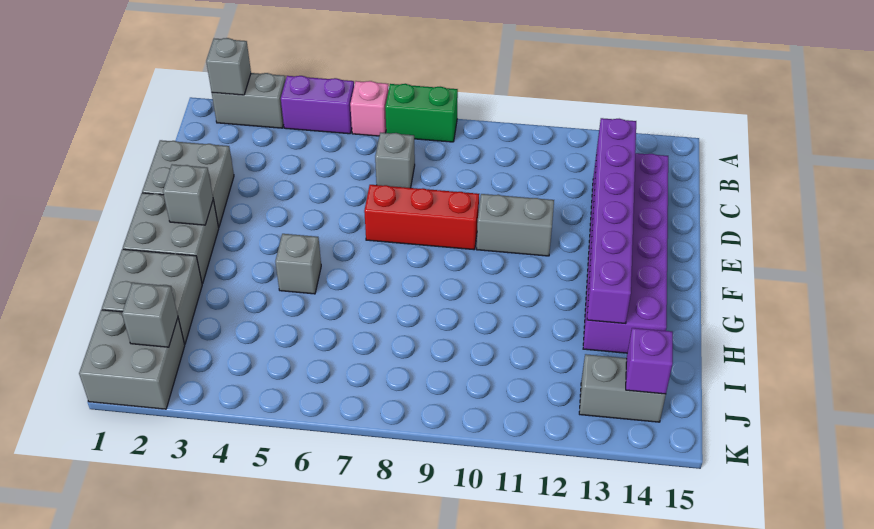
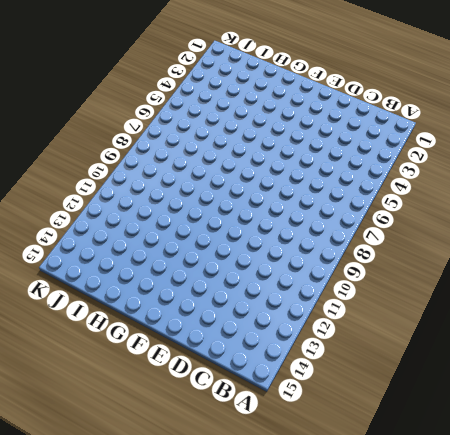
none -> grey brick A2:A3 level 1
none -> purple brick A4:A5 level 1
none -> pink brick A6 level 1

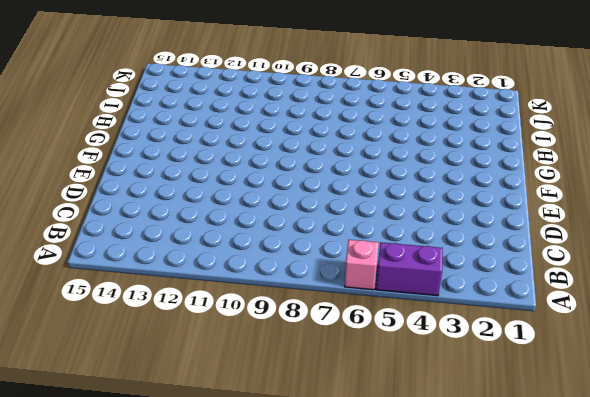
none -> grey brick A2:A3 level 1
none -> green brick A7:A8 level 1
none -> grey brick C7 level 1

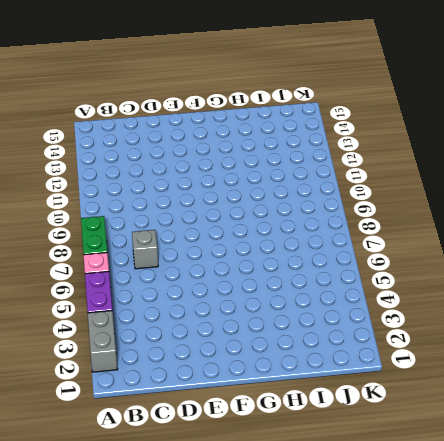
none -> purple brick C13:H14 level 1
none -> grey brick D1:E2 level 1
none -> red brick E7:E9 level 1

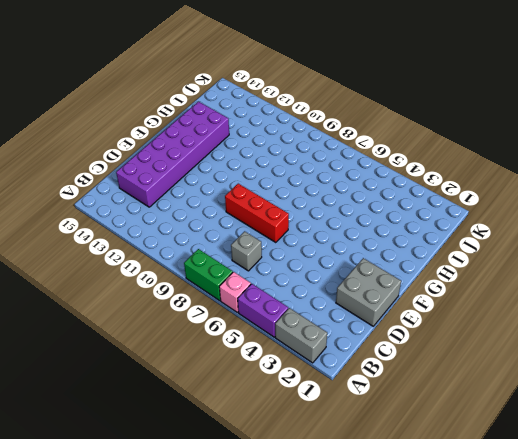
none -> grey brick E10:E11 level 1
none -> grey brick F1:G2 level 1
none -> grey brick G5 level 1

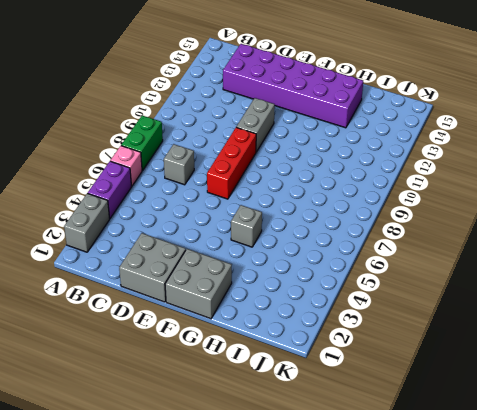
none -> grey brick H1:I2 level 1
none -> grey brick J1:K2 level 1
none -> grey brick J13:J14 level 1

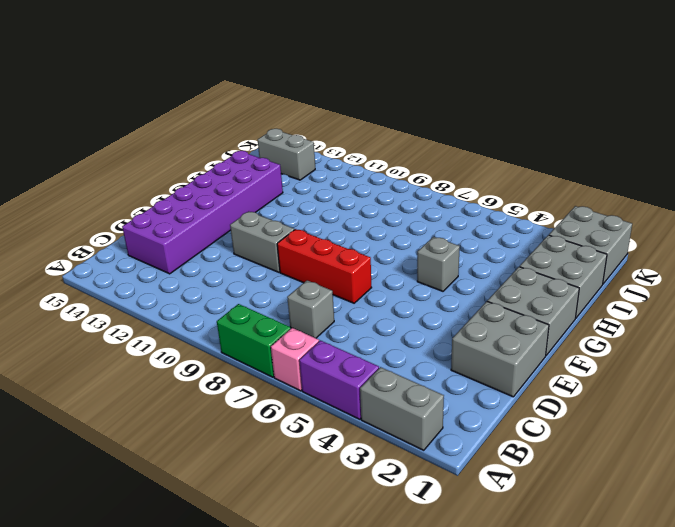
none -> grey brick A2 level 2
none -> purple brick C13:H13 level 2
none -> grey brick F2 level 2

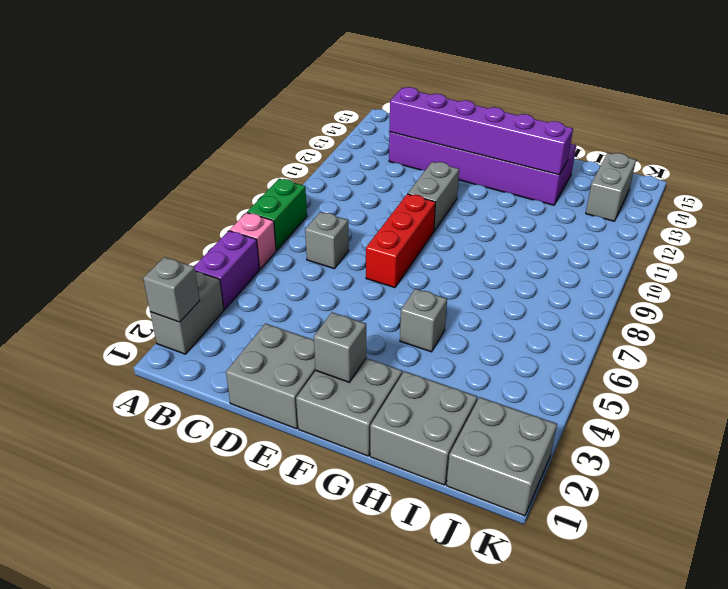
none -> grey brick J2 level 2
none -> purple brick J14 level 2

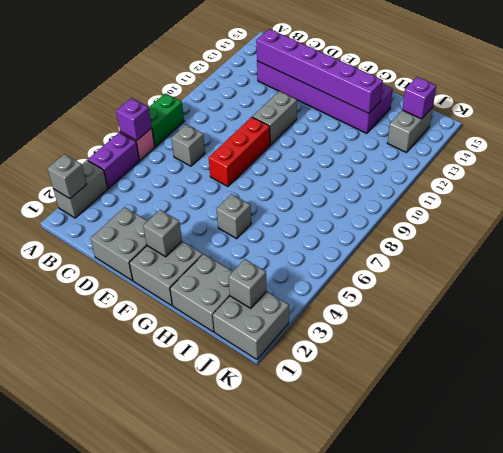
purple brick A6 level 2 -> none

